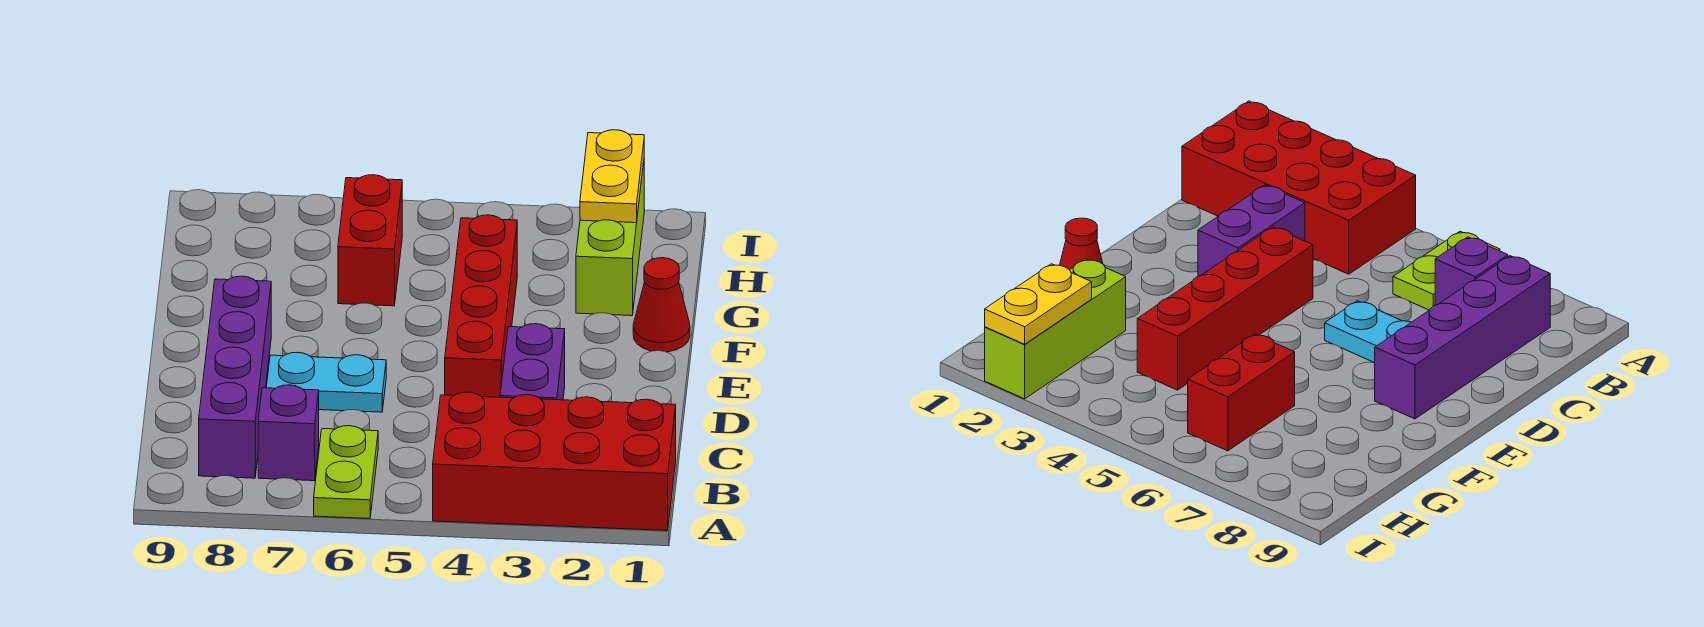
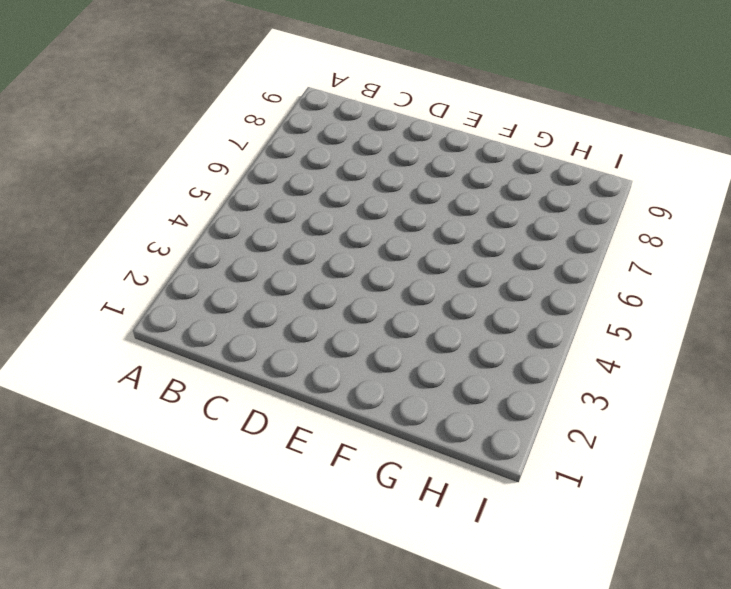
none -> red brick A1:B4 level 1
none -> lime plate A6:B6 level 1

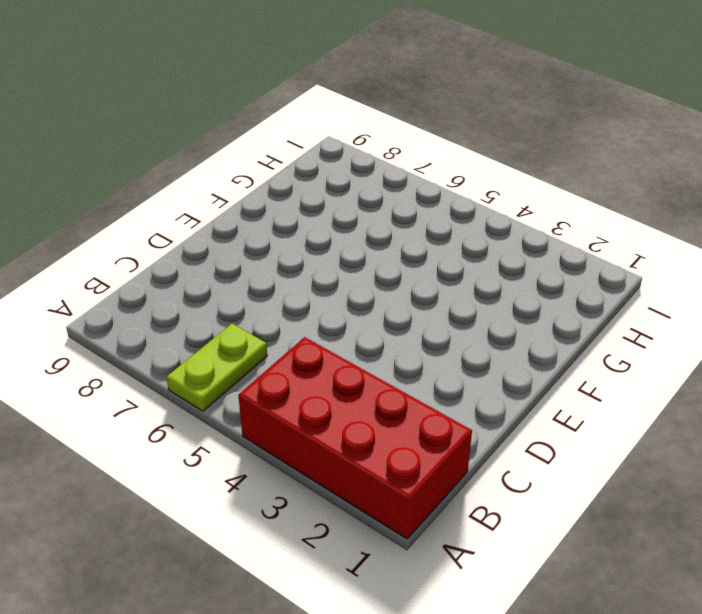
none -> purple brick B7 level 1
none -> purple brick B8:E8 level 1

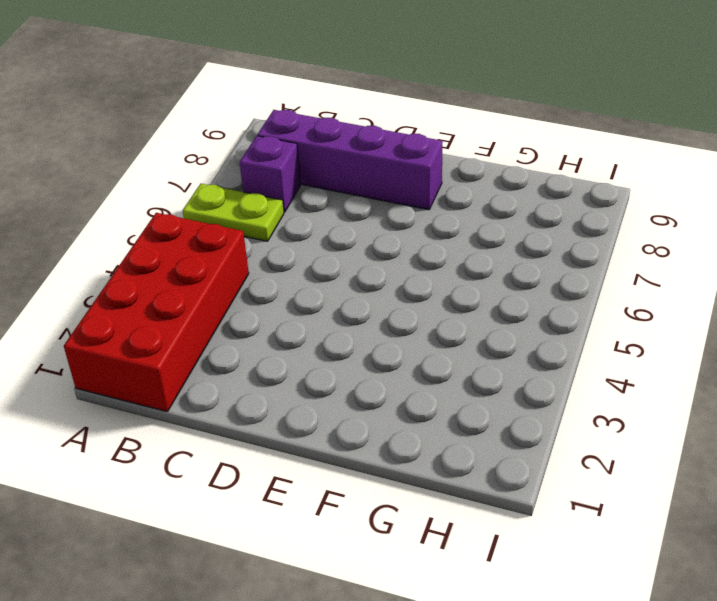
none -> purple brick C3:D3 level 1
none -> red brick D4:G4 level 1

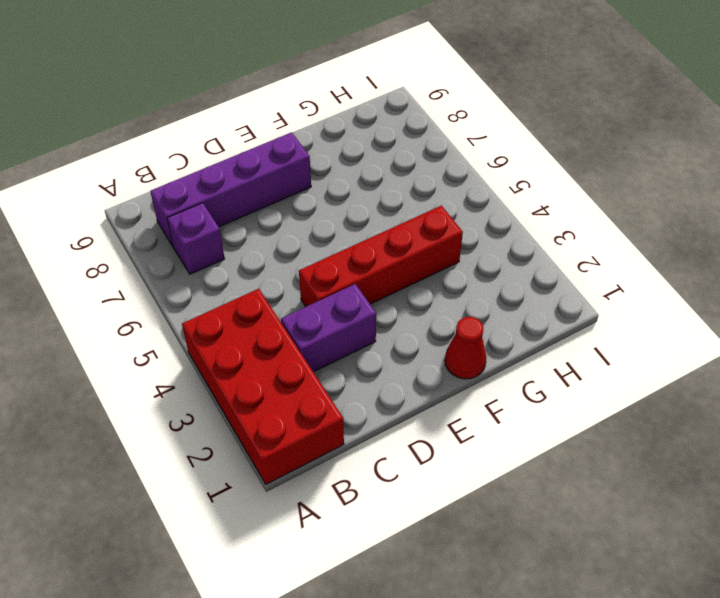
none -> lime plate A6:B6 level 1
none -> cyan plate D6:D7 level 1

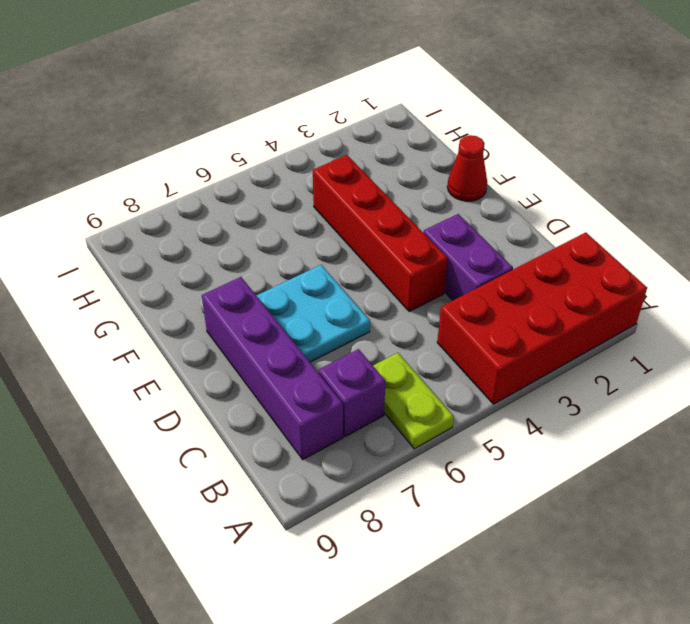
cyan plate D6:E7 level 1 -> cyan plate D6:D7 level 1
none -> lime brick G2:I2 level 1
none -> red brick G6:H6 level 1

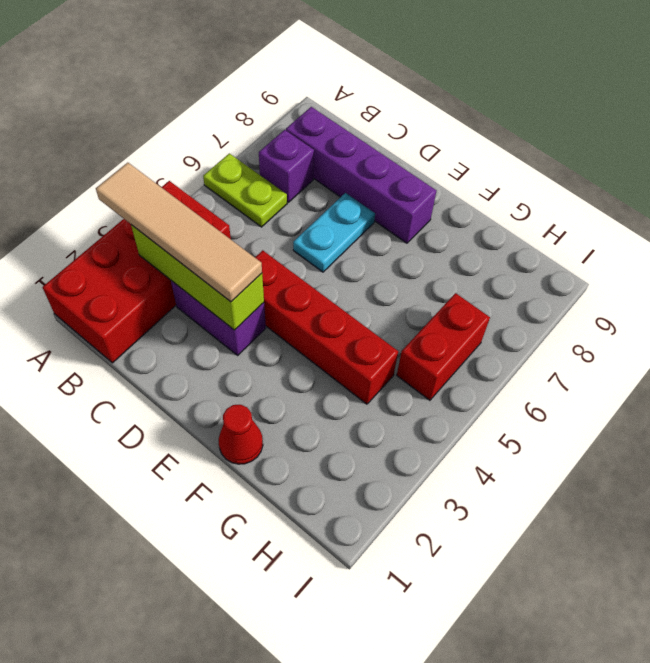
tan tile A3:D3 level 3 -> none
lime brick B3:D3 level 2 -> lime brick G2:I2 level 1
red brick H5:H6 level 1 -> red brick G6:H6 level 1
none -> yellow plate H2:I2 level 2

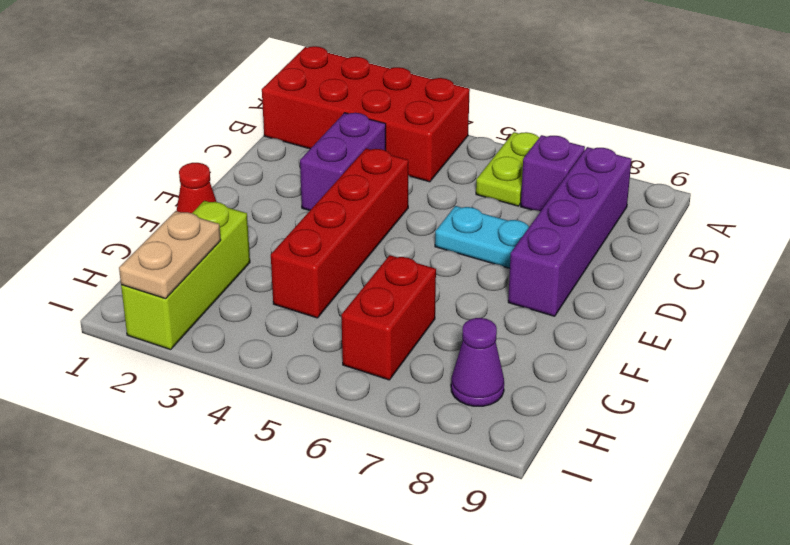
tan plate H2:I2 level 2 -> yellow plate H2:I2 level 2
purple cone H8 level 1 -> none

